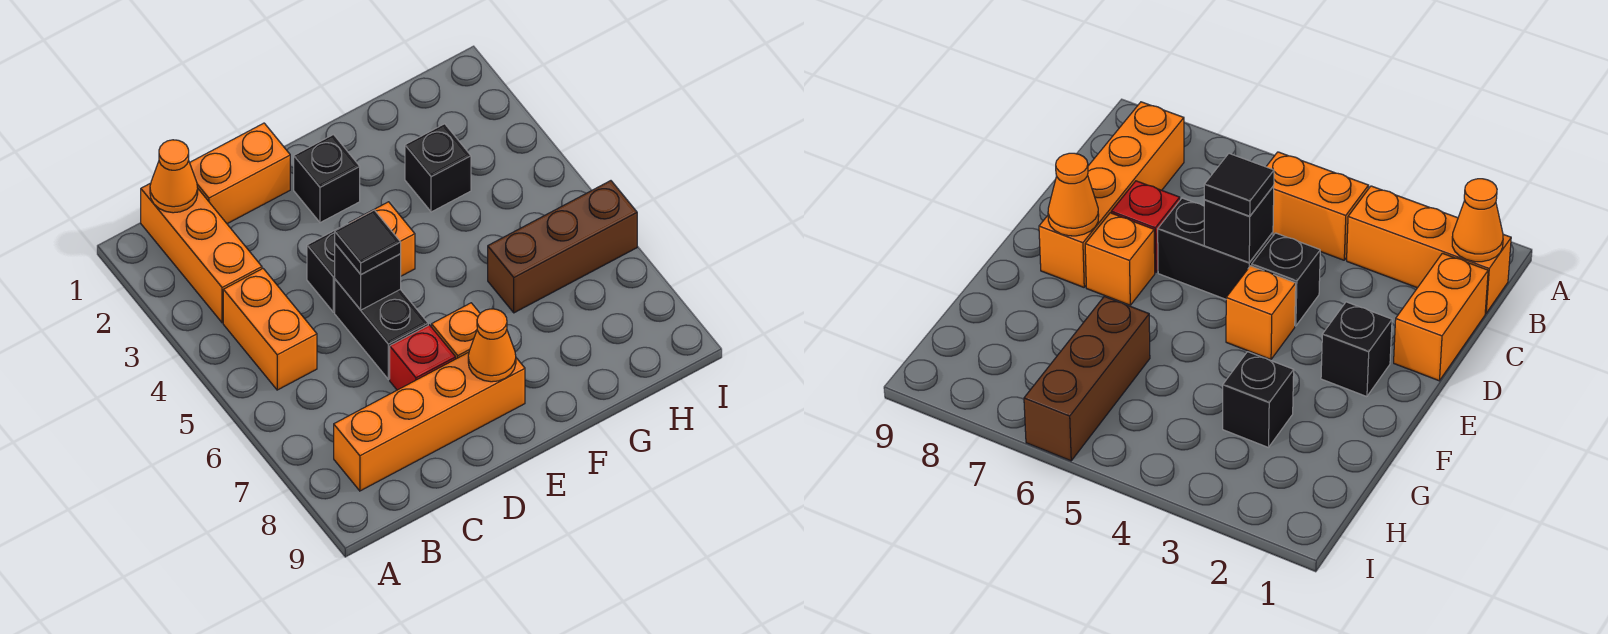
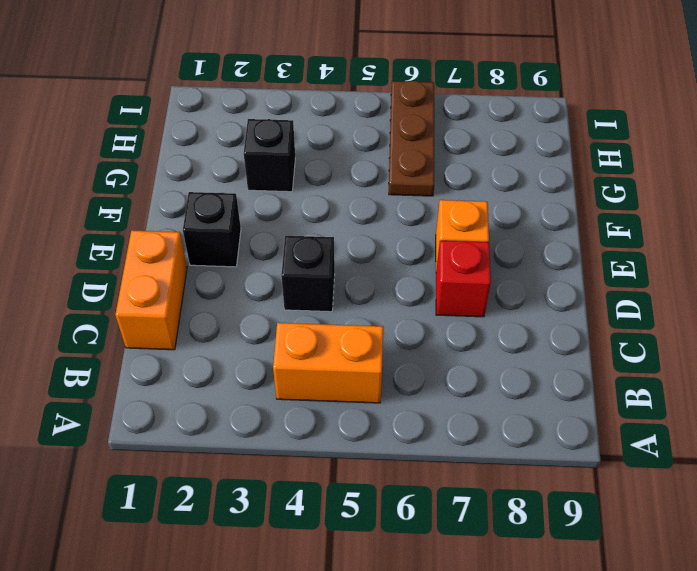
brown plate G6:I6 level 1 -> brown brick G6:I6 level 1
none -> orange brick B1:B3 level 1
none -> orange brick B8:E8 level 1
none -> black brick D5:D6 level 1

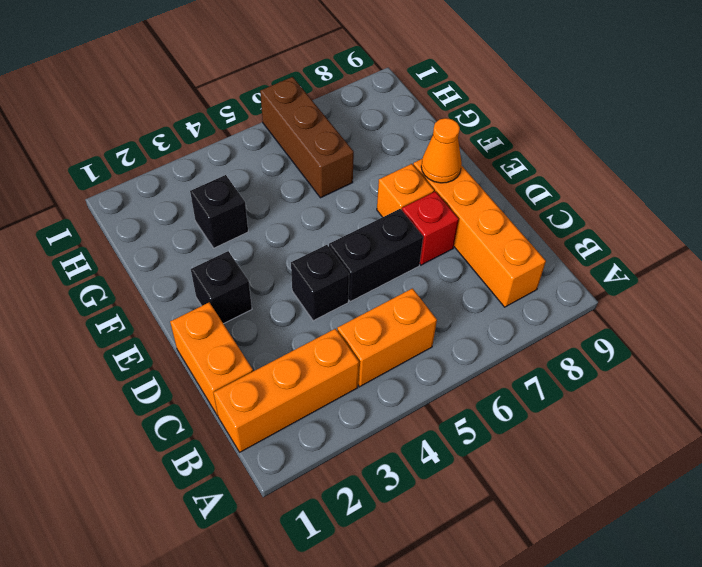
none -> orange brick E4 level 1
none -> orange cone B1 level 2
none -> black brick D5 level 2

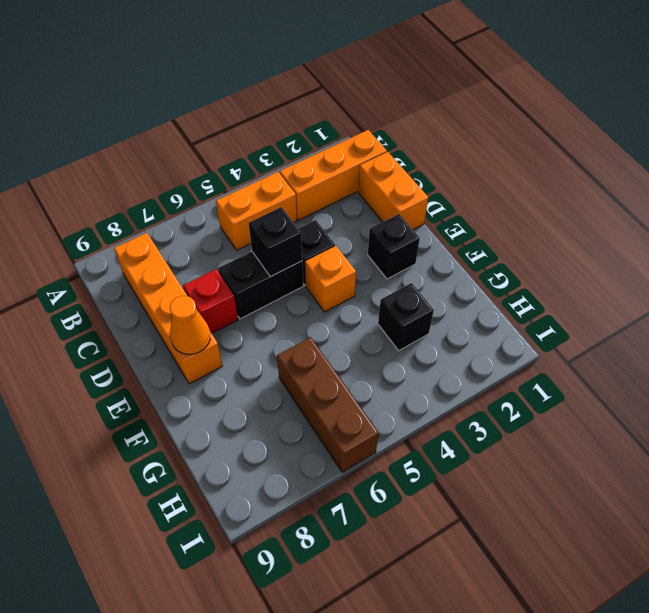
none -> orange brick E7 level 1
none -> orange cone B1 level 2
none -> black tile D5 level 3

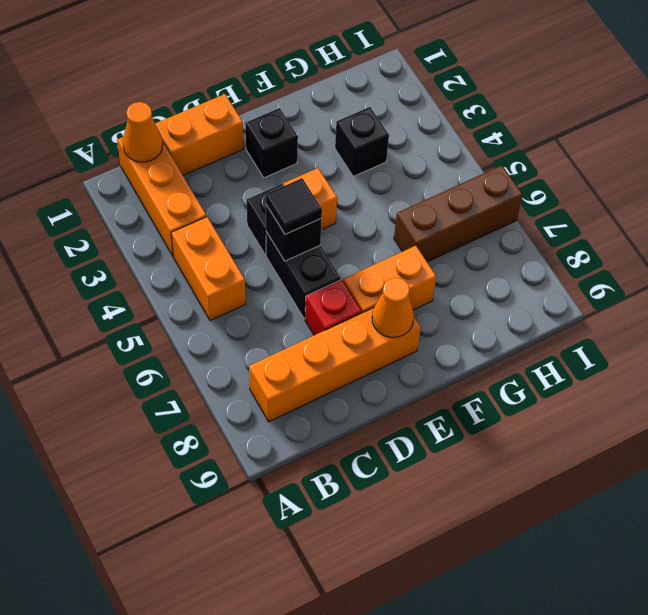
orange brick E7:F7 level 1 -> orange brick E7 level 1

